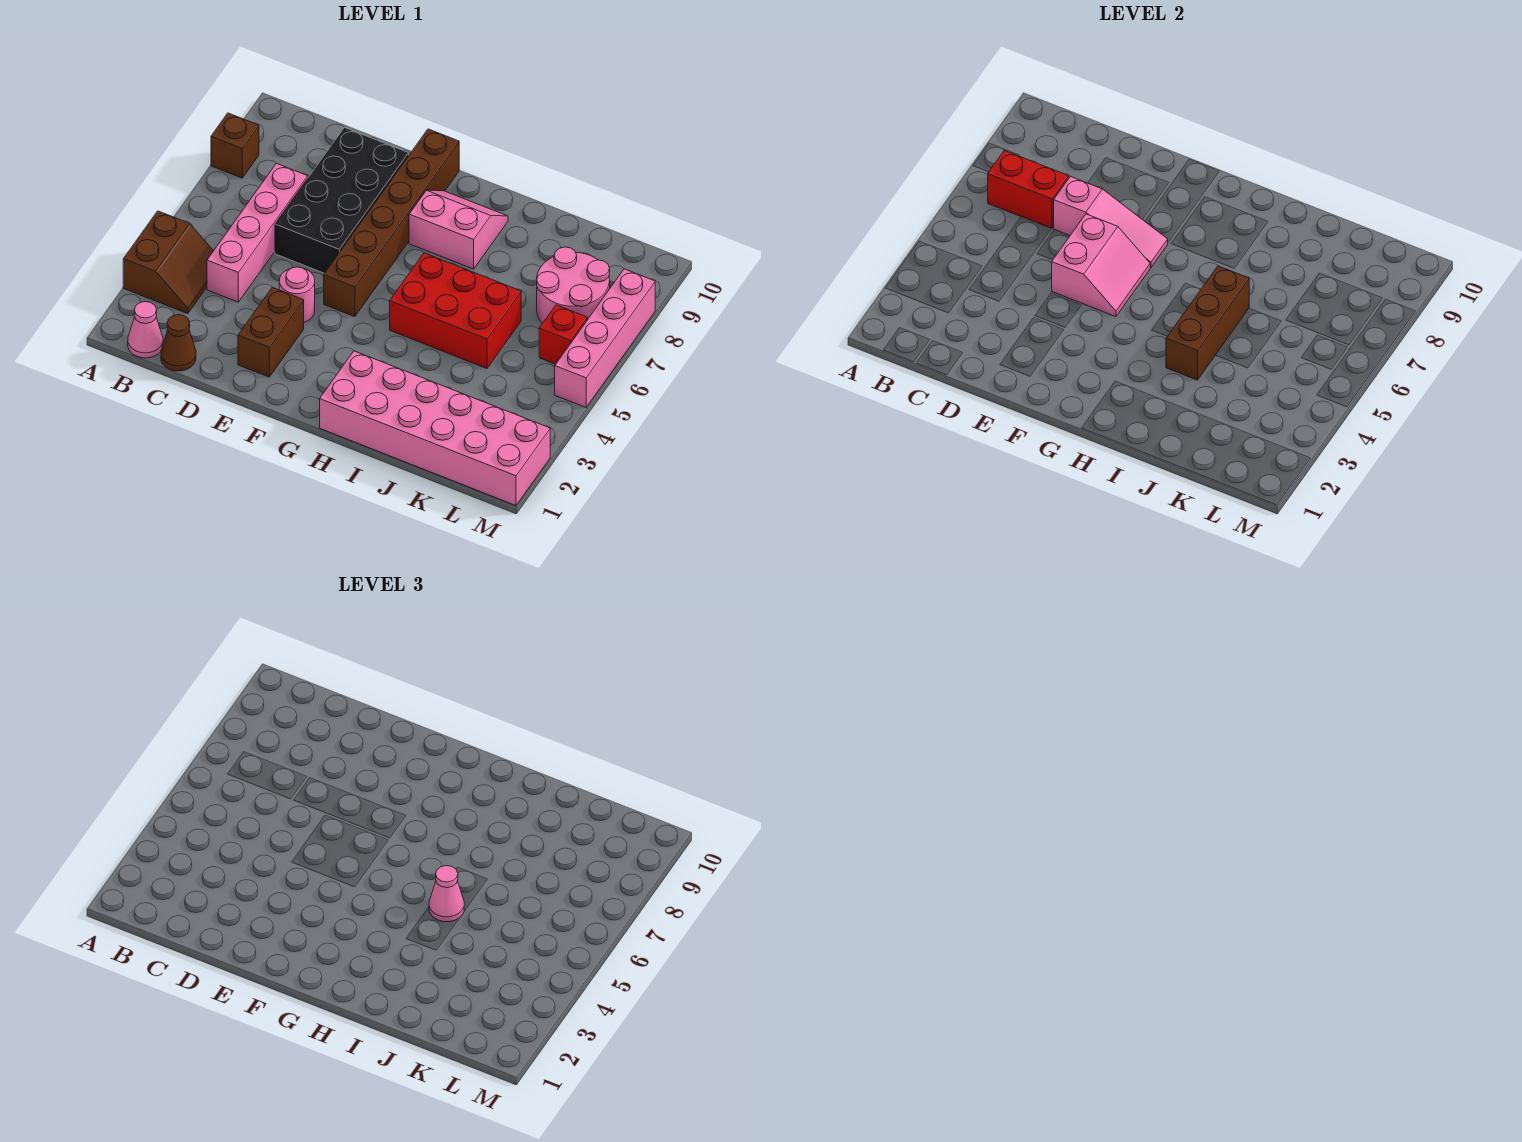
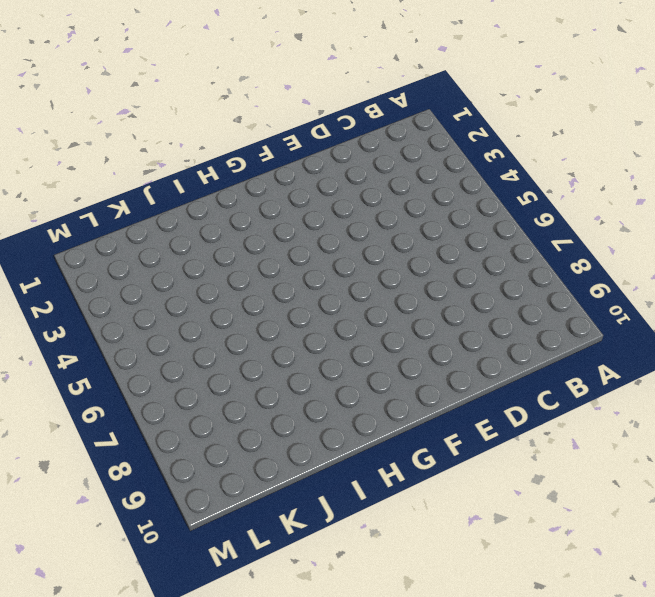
none -> brown slope A3:B4 level 1 top A
none -> brown brick A8 level 1
none -> pink cone B1 level 1

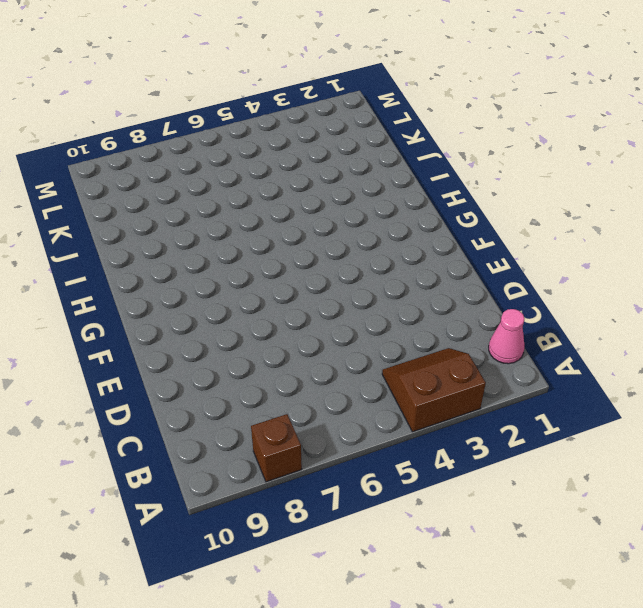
none -> brown cone C1 level 1
none -> pink brick C4:C7 level 1
none -> black brick D6:E9 level 1

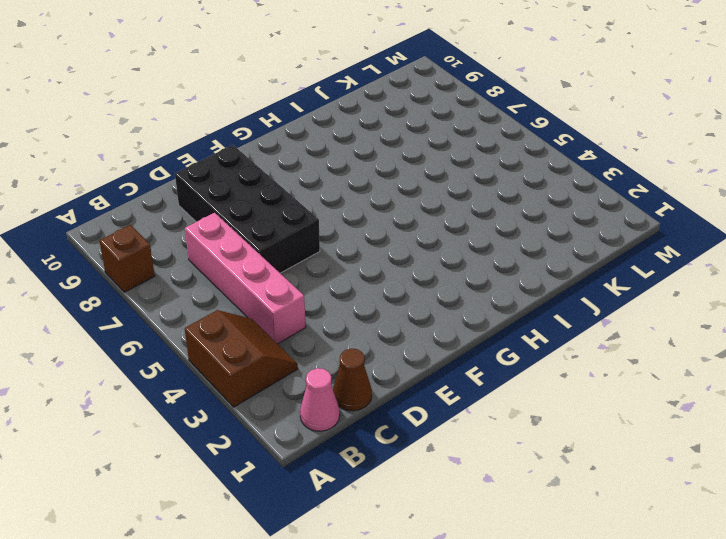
none -> brown brick E2:E3 level 1
none -> pink round brick E4 level 1
none -> brown brick F5:F10 level 1

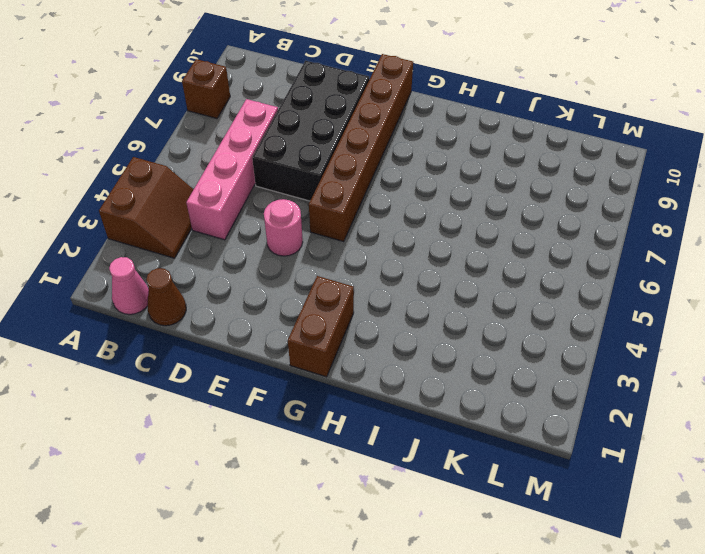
brown brick G1:G2 level 1 -> brown brick E2:E3 level 1
none -> pink slope G8:H9 level 1 top 8
none -> pink brick H1:M2 level 1
none -> red brick H5:J6 level 1

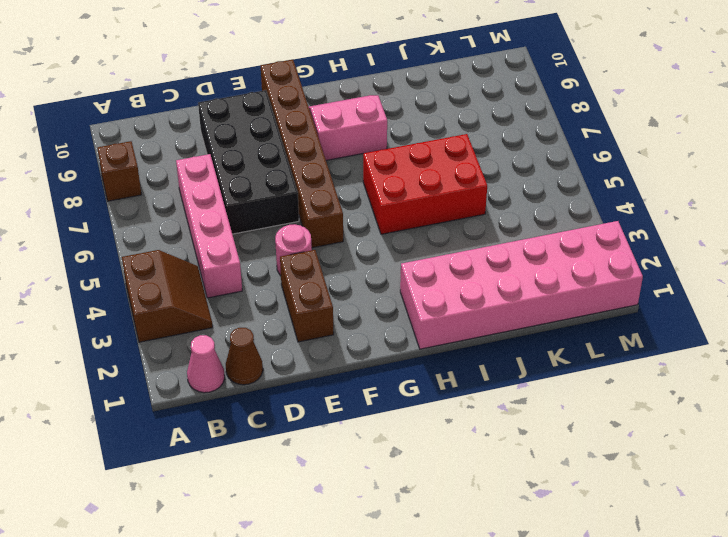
none -> pink round brick K7:L8 level 1
none -> red brick L6 level 1
none -> pink brick M5:M8 level 1

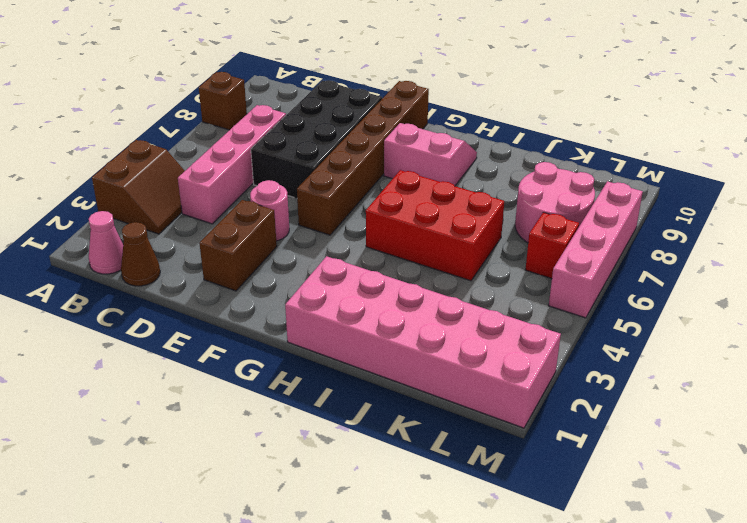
none -> red brick B7:C7 level 2
none -> pink slope D7:F7 level 2 top D
none -> pink slope E5:F6 level 2 top E

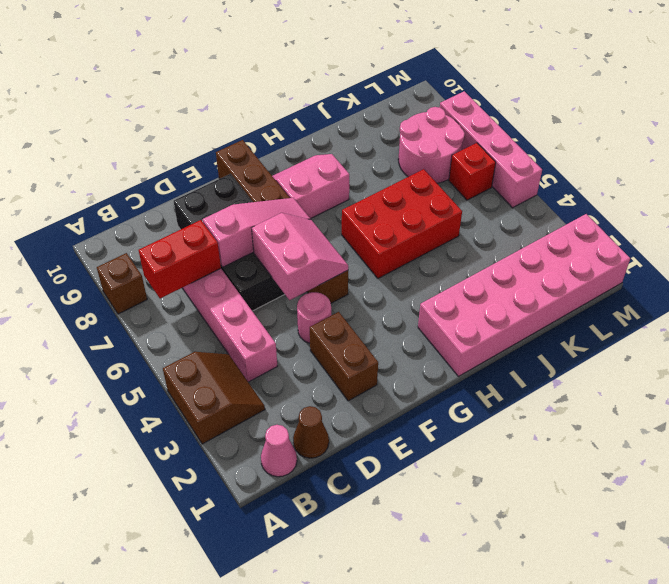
none -> brown brick I4:I6 level 2
none -> pink cone I5 level 3

